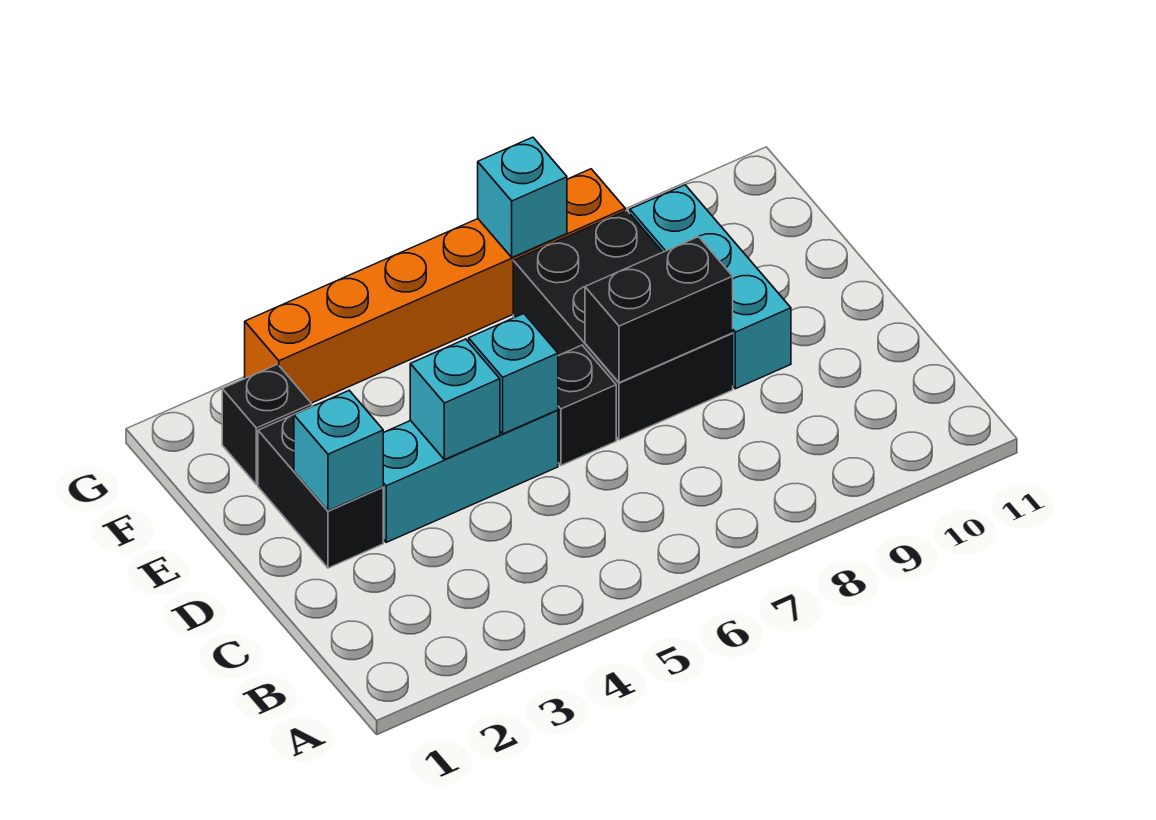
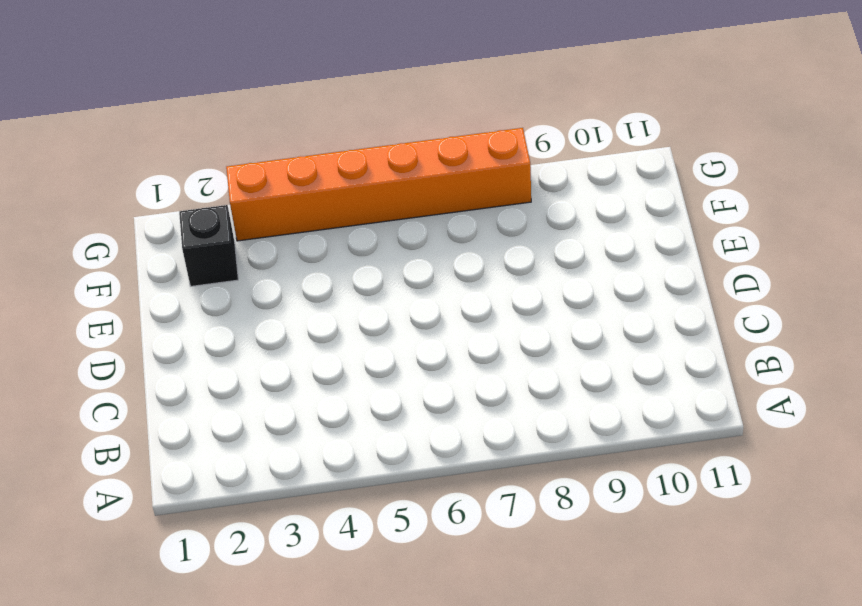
none -> black brick D2:E2 level 1
none -> cyan brick D3:D5 level 1
none -> black brick D6 level 1

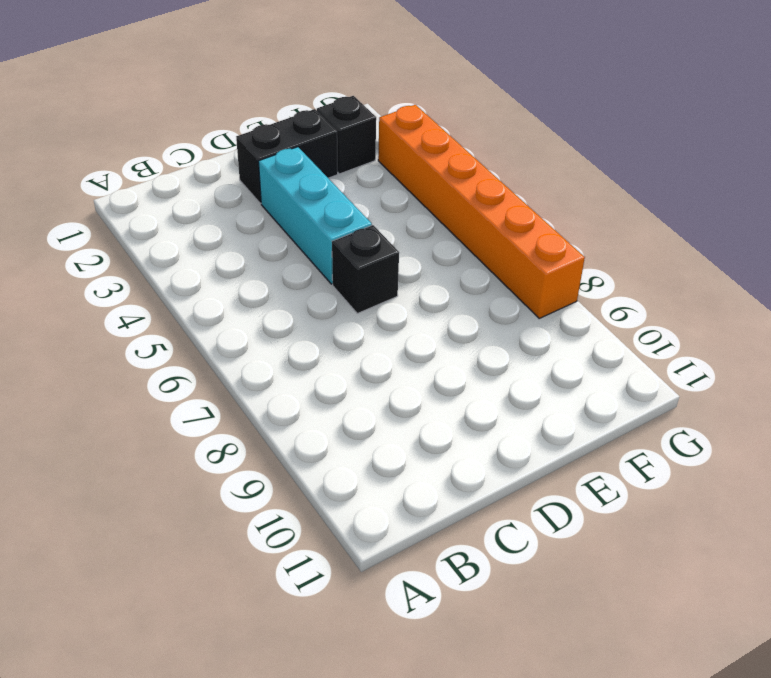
none -> black brick D7:F8 level 1
none -> cyan brick D9:F9 level 1
none -> cyan brick D2 level 2

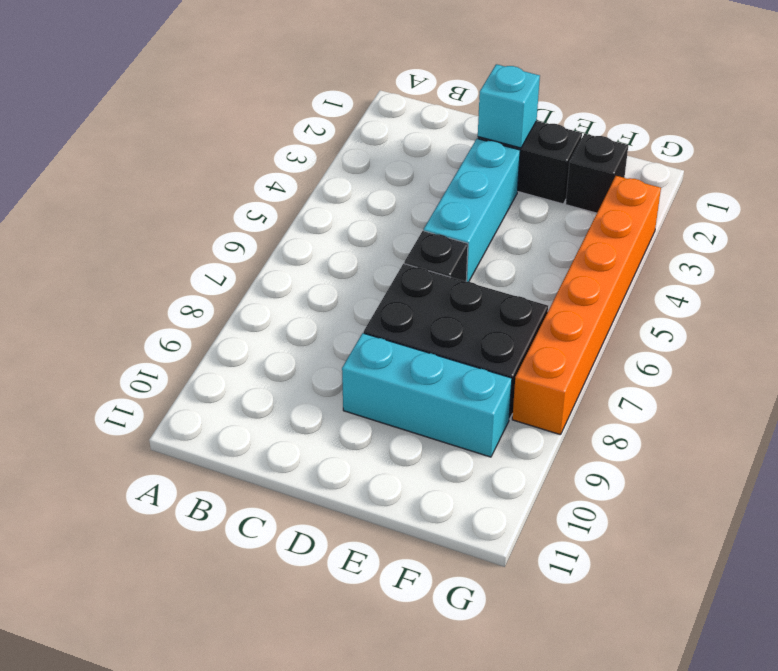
none -> cyan brick D4 level 2
none -> cyan brick D5 level 2
none -> black brick D7:D8 level 2

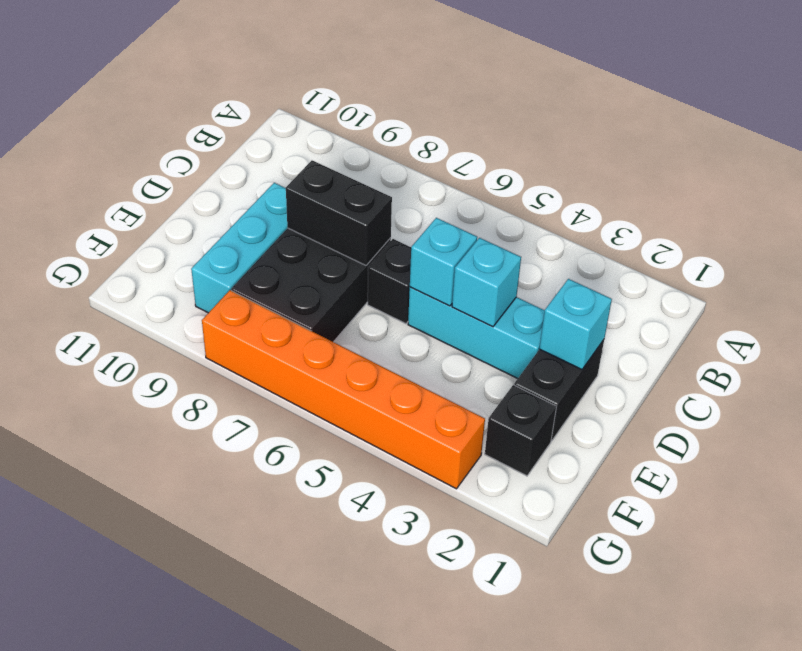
none -> cyan brick G7 level 2

